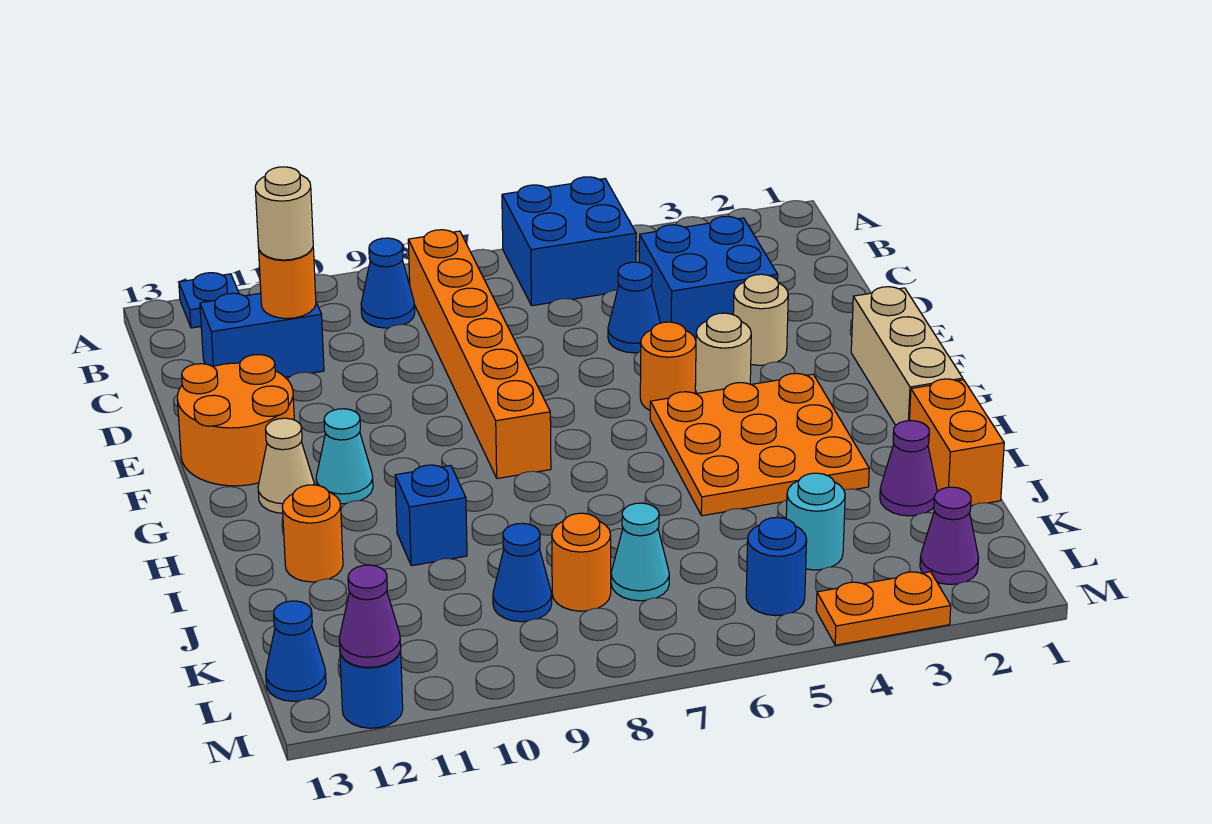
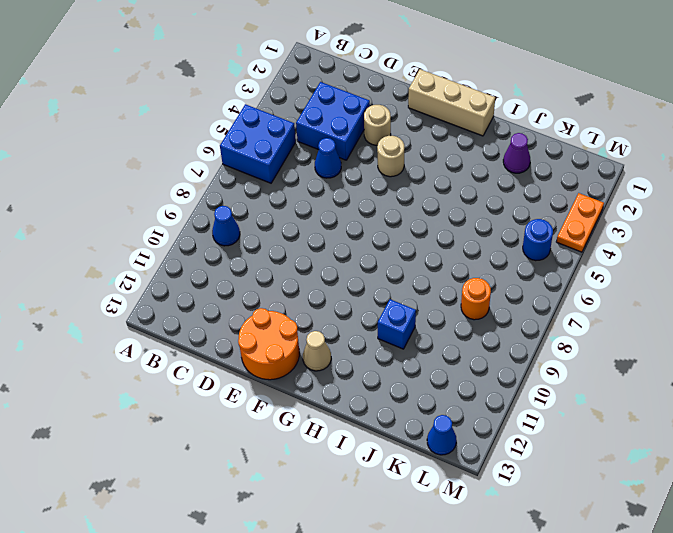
none -> blue plate A12 level 1
none -> orange brick B8:G8 level 1
none -> blue brick C11:C12 level 1
none -> orange round brick F5 level 1

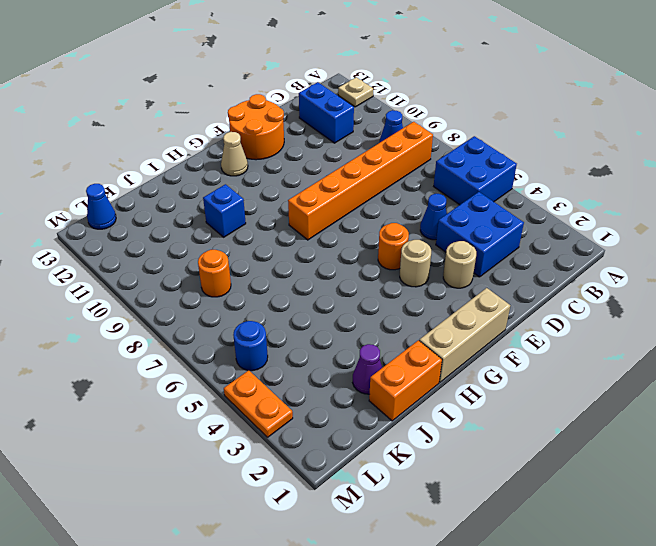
tan plate A12 level 1 -> blue plate A12 level 1
none -> orange plate G3:I5 level 1
none -> cyan cone G11 level 1
none -> orange round brick I12 level 1
none -> cyan round brick K4 level 1

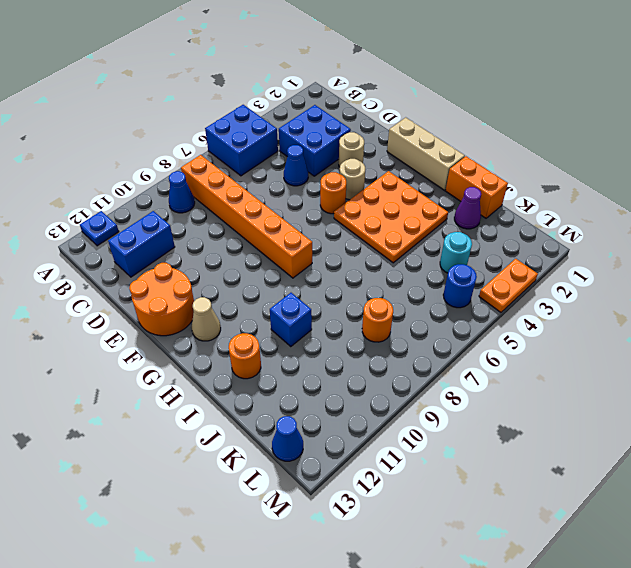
none -> cyan cone G11 level 1
none -> cyan cone K7 level 1
none -> blue cone K9 level 1
none -> purple cone L2 level 1

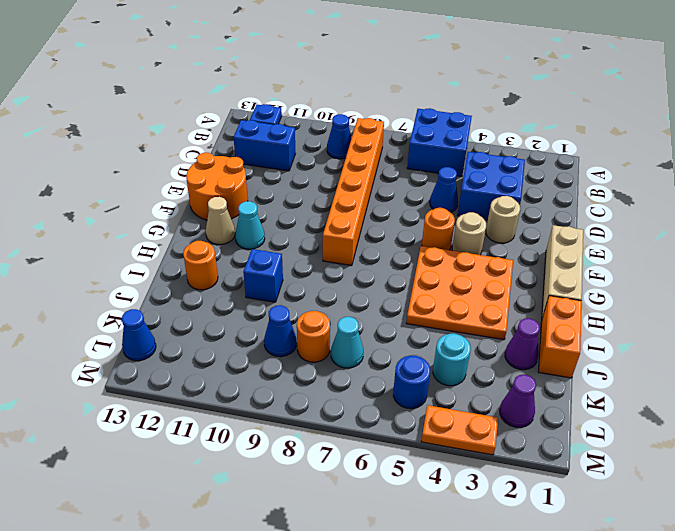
none -> blue round brick M12 level 1
none -> orange round brick C11 level 2
none -> purple cone M12 level 2
none -> tan round brick C11 level 3

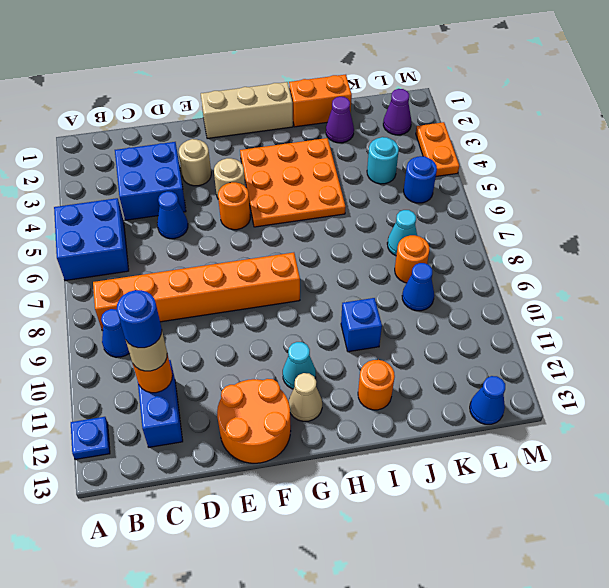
blue round brick C11 level 4 -> blue round brick M12 level 1
none -> purple cone M12 level 2

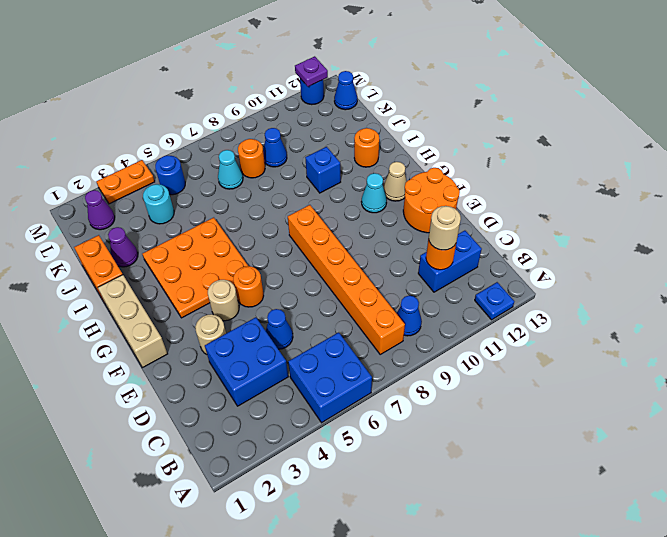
purple plate M12 level 2 -> purple cone M12 level 2

